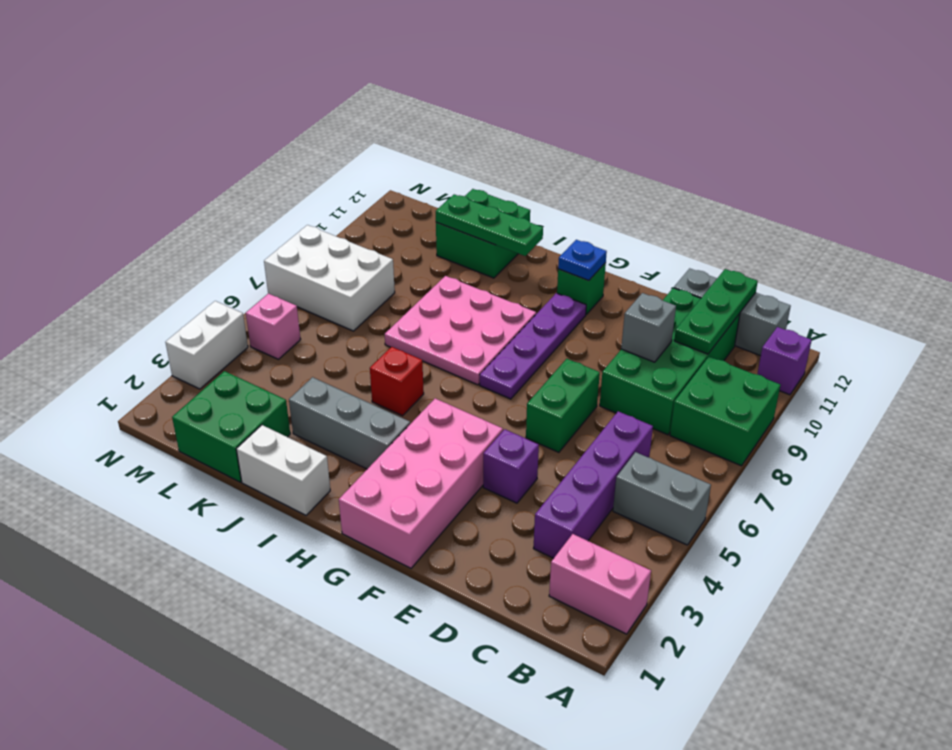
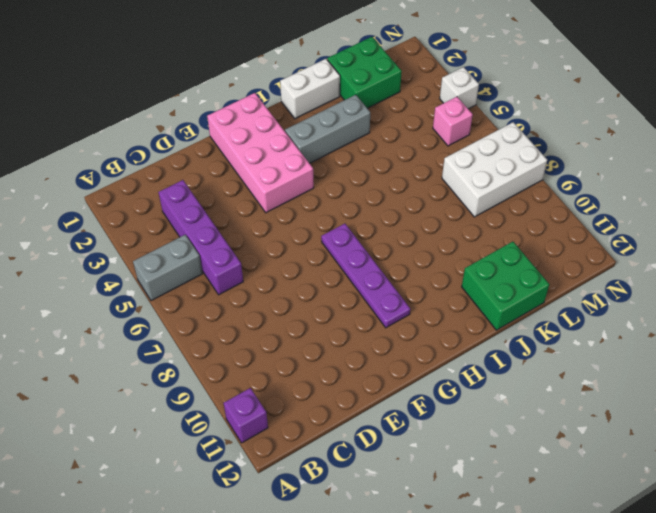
white brick N4 level 1 -> white brick N3:N4 level 1
none -> pink brick A2:B2 level 1
none -> green brick A8:B9 level 1
none -> grey brick B12:D12 level 1

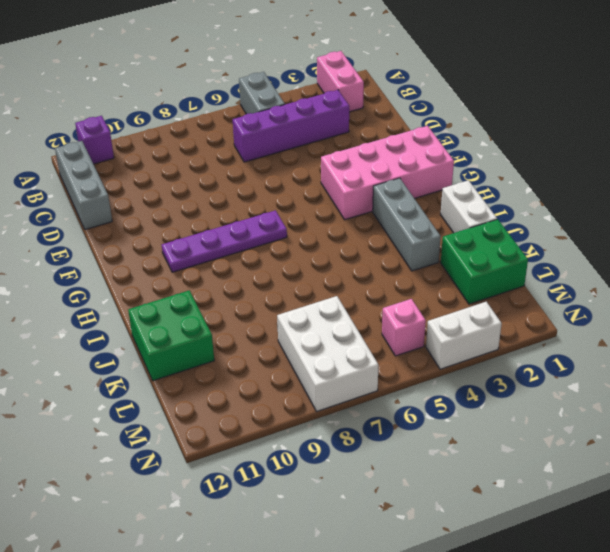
none -> green brick A8:B9 level 1
none -> green brick C8:D11 level 1
none -> purple brick E4 level 1

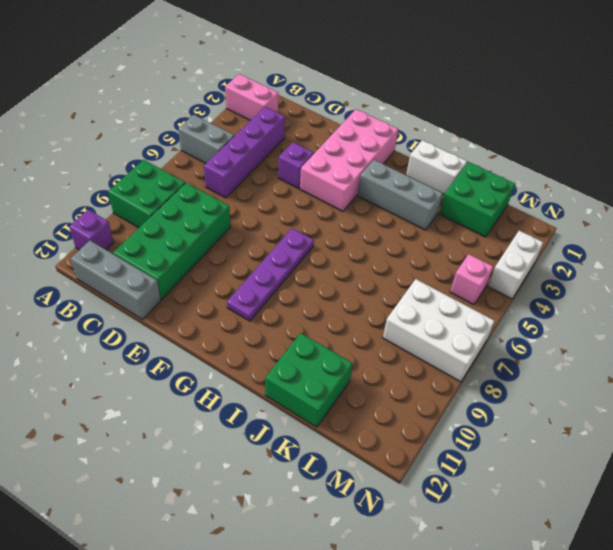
none -> green brick E6:E7 level 1
none -> green brick G11 level 1
none -> pink plate H7:J9 level 1

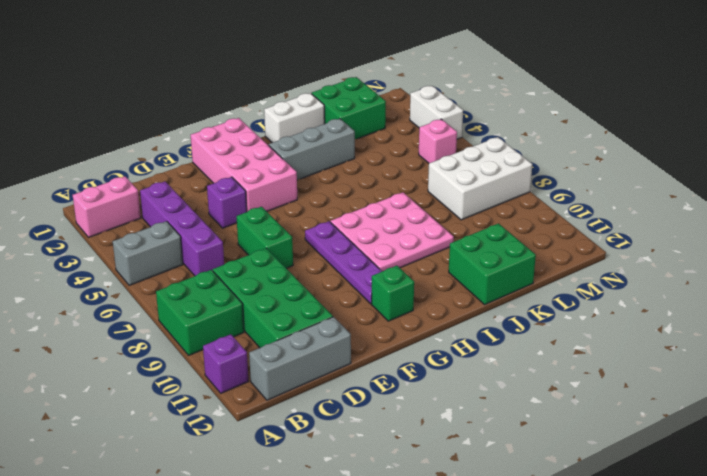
none -> red brick I5 level 1
none -> green plate C10:C12 level 2
none -> grey brick D9 level 2

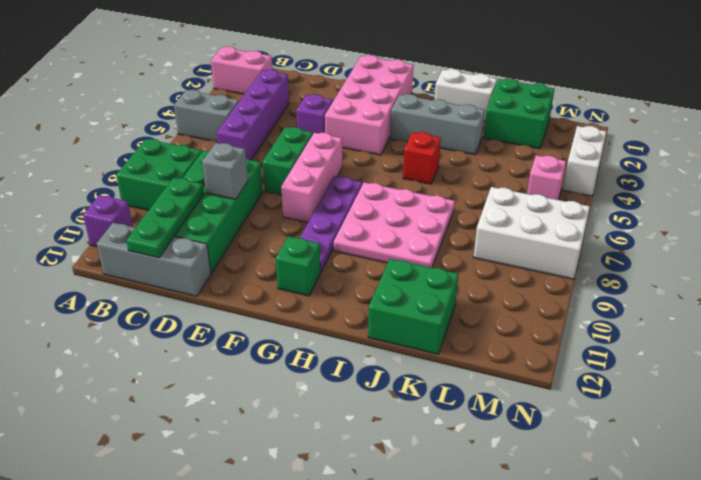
pink brick F6:F8 level 1 -> none
none -> blue plate G11 level 2
none -> green plate I11:K11 level 2

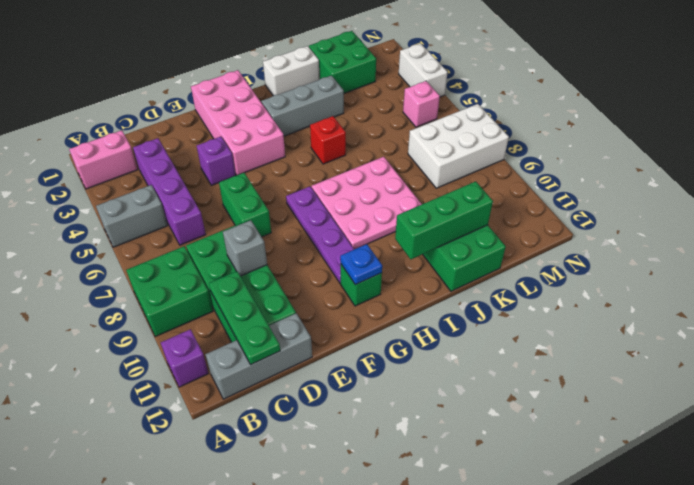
green brick I11:K11 level 2 -> green plate I11:K11 level 2

